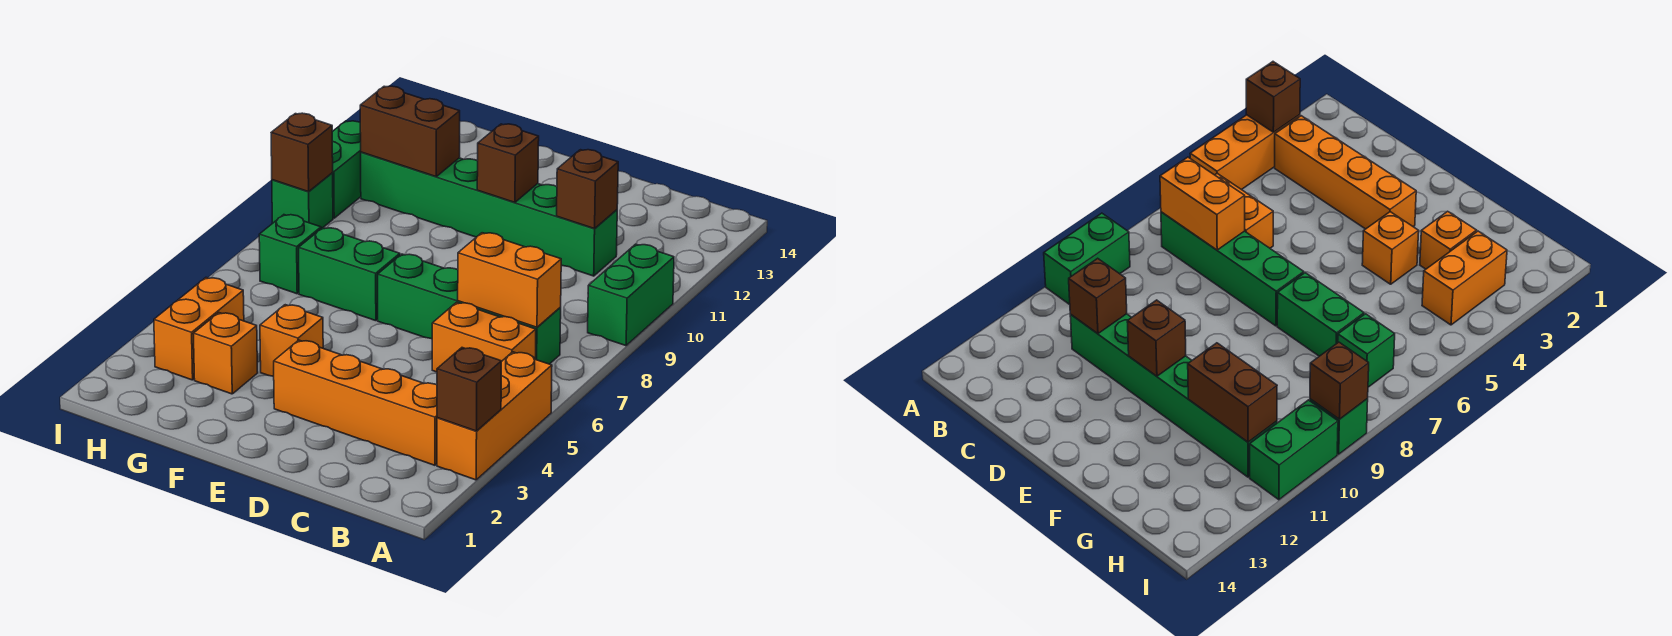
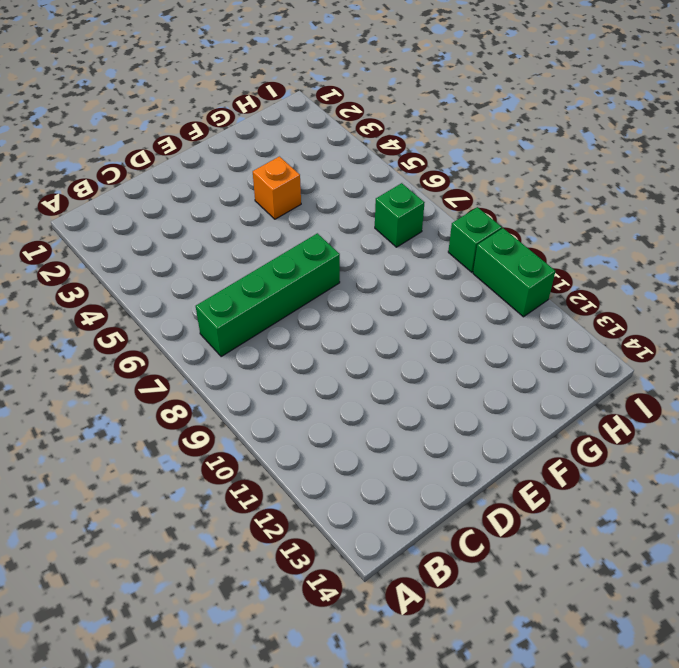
none -> orange brick A3:A5 level 1
none -> green brick A9:A10 level 1
none -> orange brick B3:E3 level 1

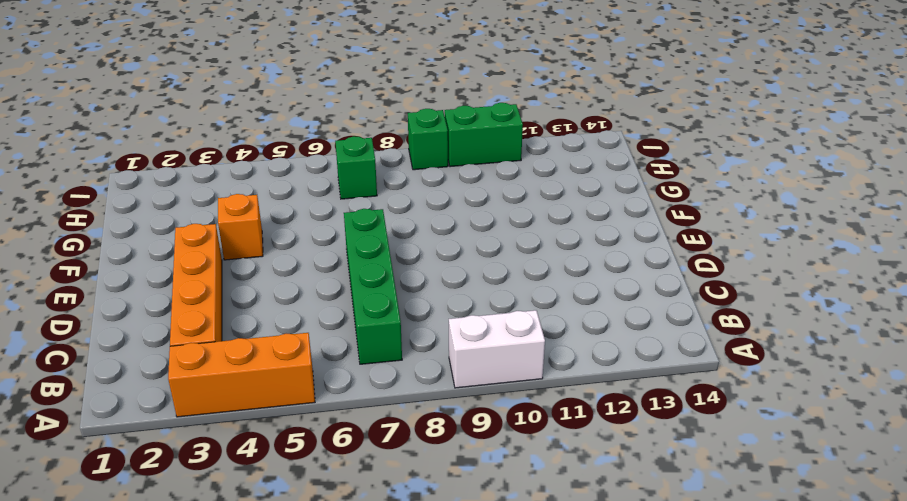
white brick A9:A10 level 1 -> green brick A9:A10 level 1
none -> orange brick B6:C6 level 1
none -> green brick C11:H11 level 1
none -> green brick F7:G7 level 1

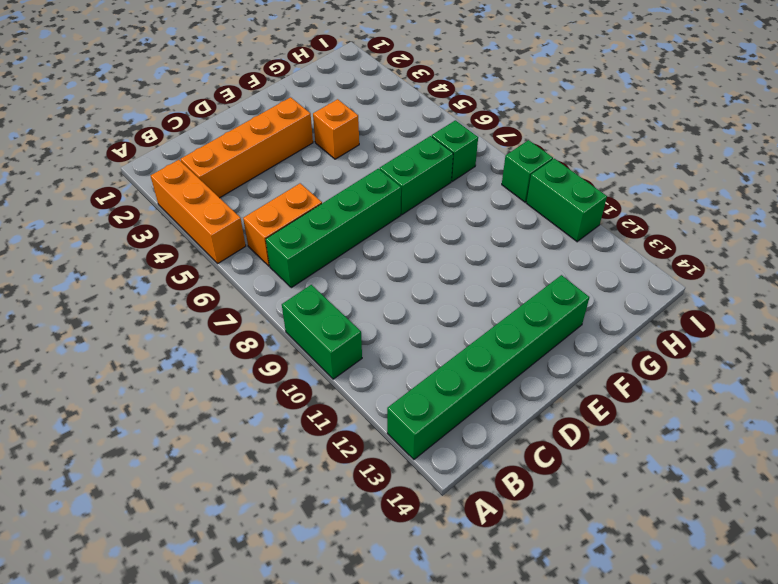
green brick A13:F13 level 1 -> green brick C11:H11 level 1
none -> orange brick G3 level 1
none -> orange brick H3:H4 level 1
none -> brown brick A3 level 2

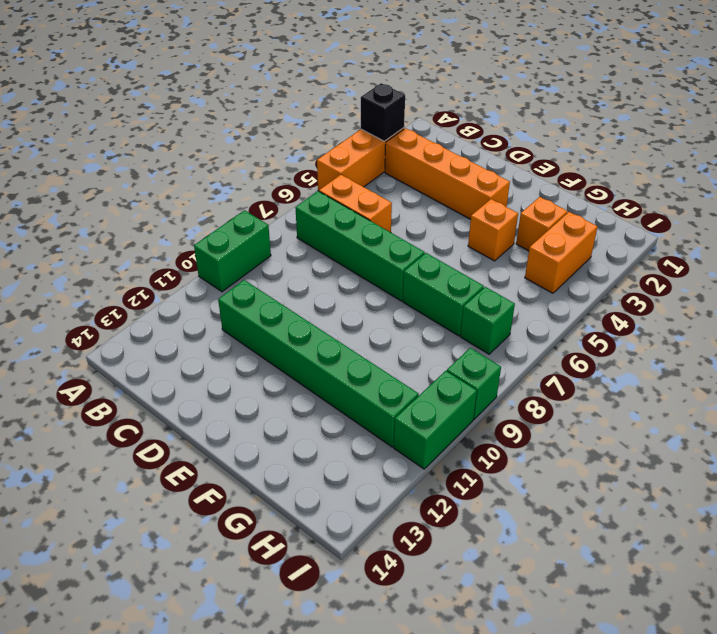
black brick A3 level 2 -> brown brick A3 level 2
none -> orange brick B7:C7 level 2
none -> brown brick C11 level 2
none -> brown brick E11 level 2

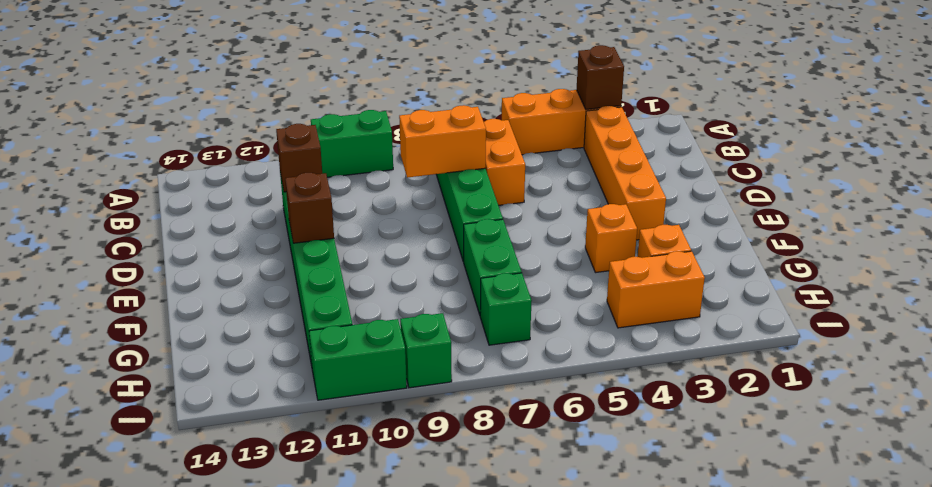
orange brick C7:C8 level 2 -> orange brick B7:C7 level 2
none -> brown brick G11:H11 level 2
none -> brown brick I9 level 2

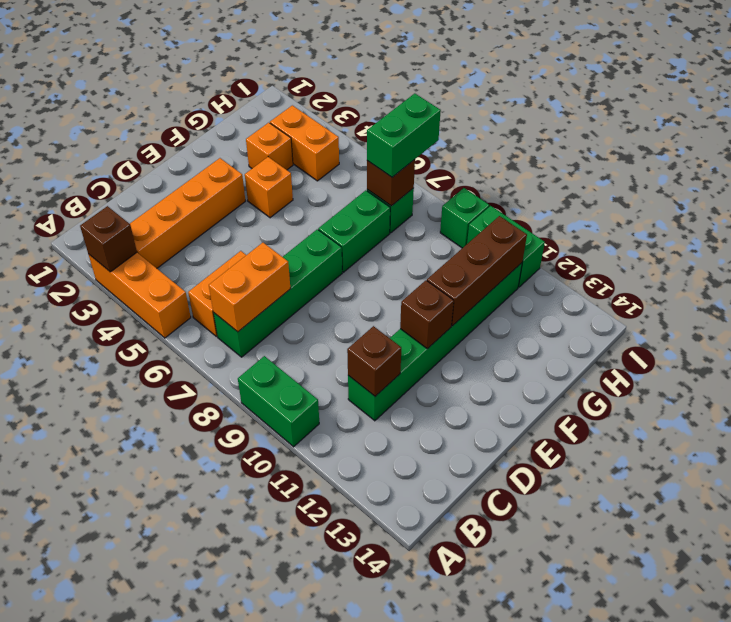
brown brick F11:H11 level 2 -> brown brick G11:H11 level 2
brown brick H7 level 2 -> brown brick I9 level 2
green brick H7:I7 level 3 -> none

